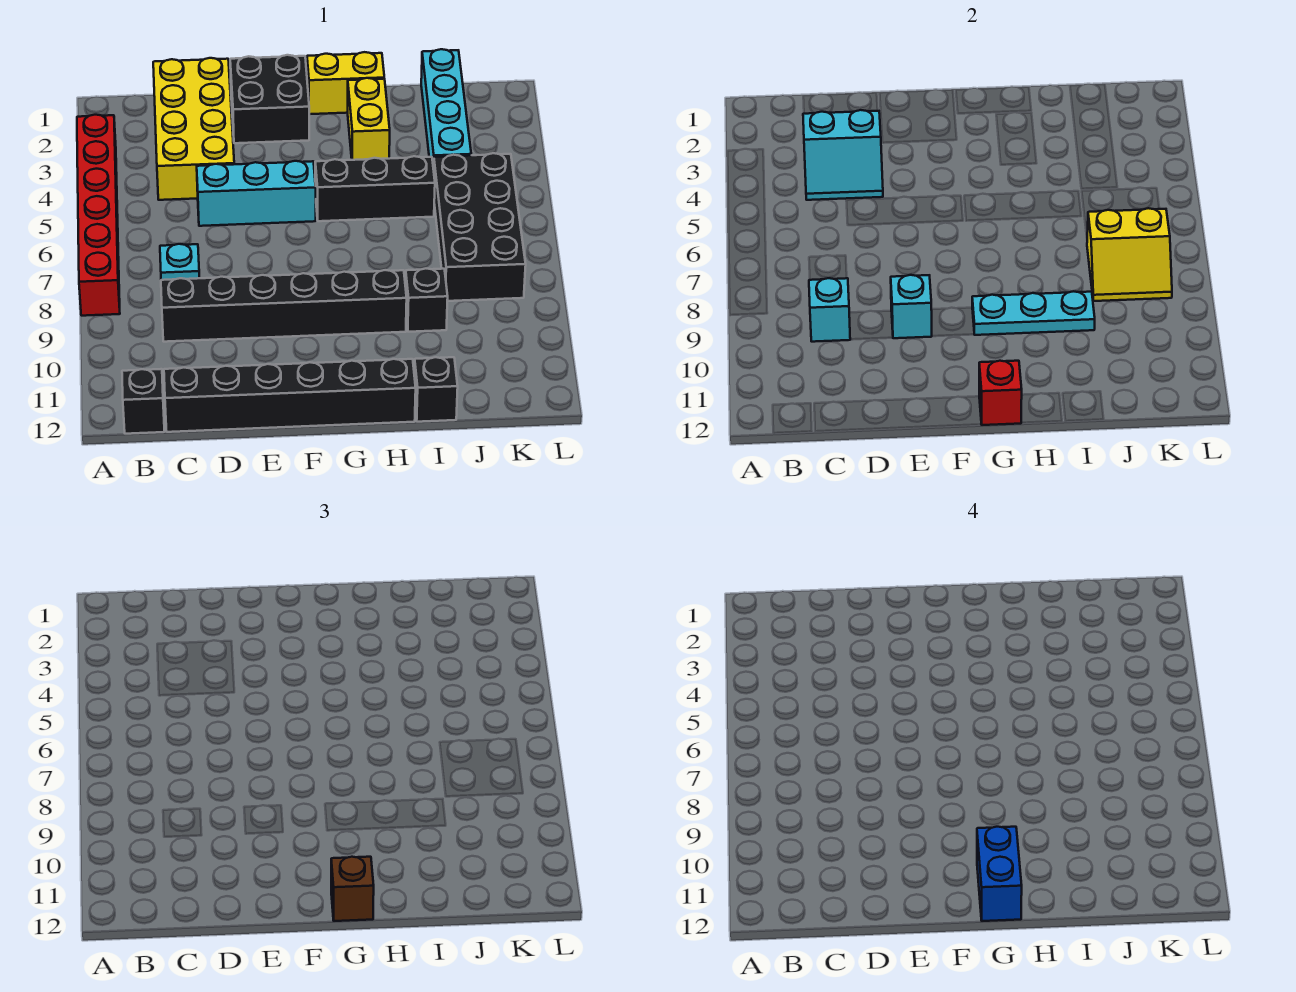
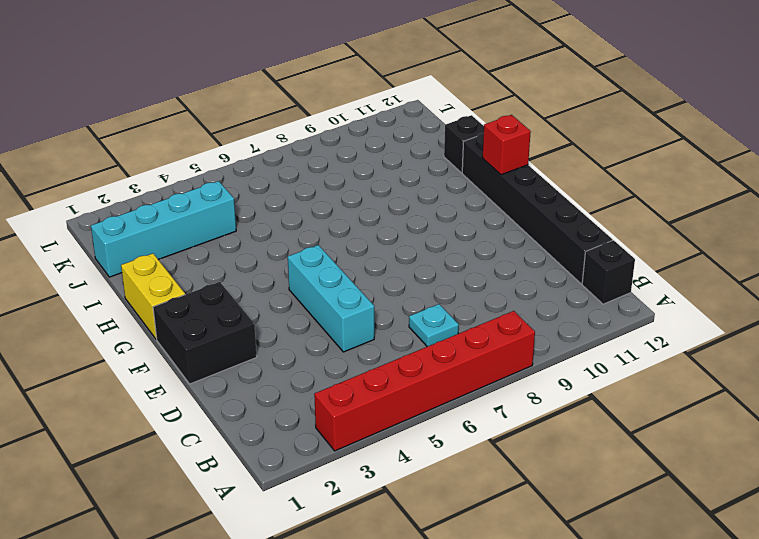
none -> yellow brick C1:D4 level 1
none -> black brick C9:H9 level 1
none -> black brick G5:I5 level 1

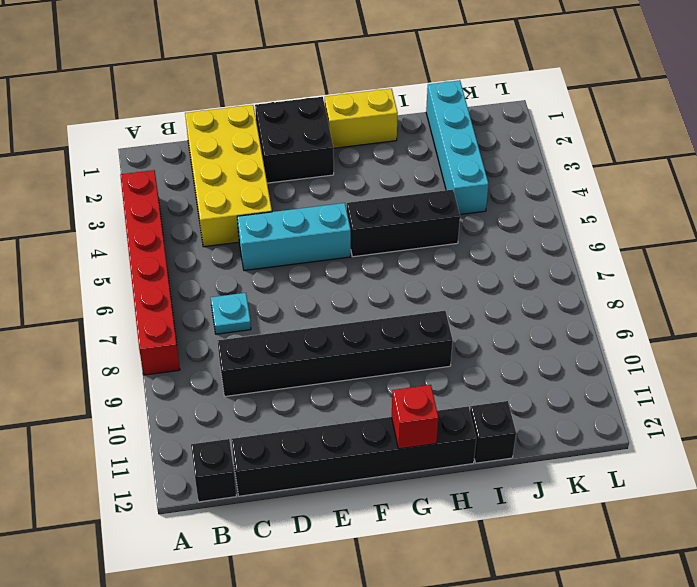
none -> yellow brick H2:H3 level 1
none -> black brick I9 level 1
none -> black brick J5:K8 level 1

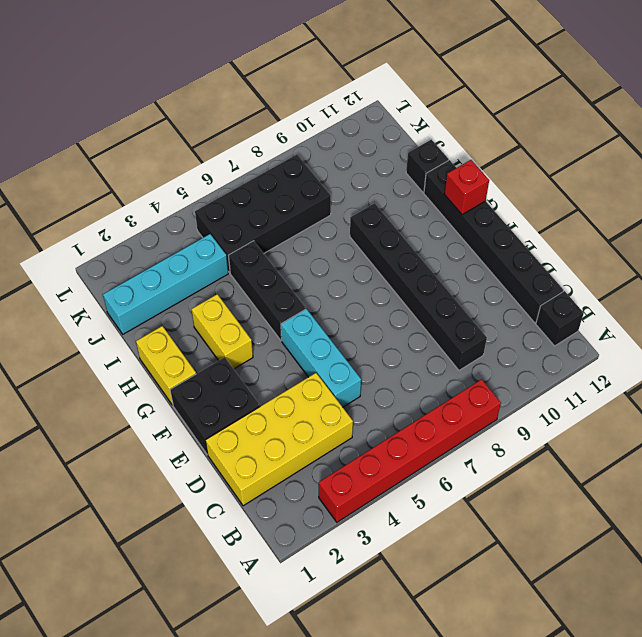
yellow brick G3:H3 level 1 -> yellow brick H2:H3 level 1
none -> cyan plate C7 level 1
none -> black brick I9 level 1
none -> cyan slope C3:D4 level 2 top 3

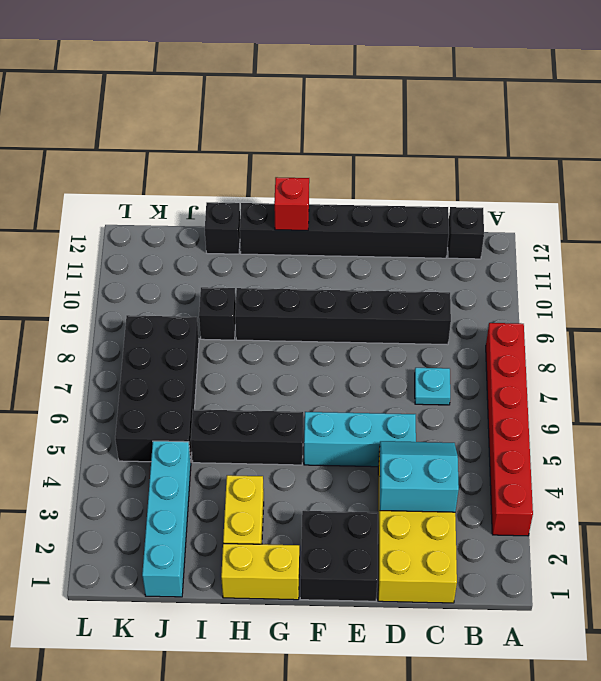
none -> cyan brick C9 level 2
none -> cyan brick E9 level 2
none -> cyan plate G9:I9 level 2

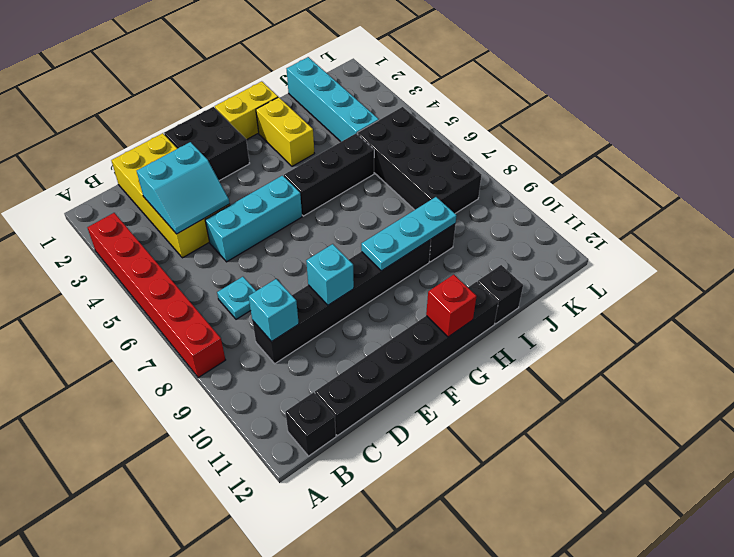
none -> yellow slope J7:K8 level 2 top 7
none -> brown brick G12 level 3
none -> blue brick G11:G12 level 4

